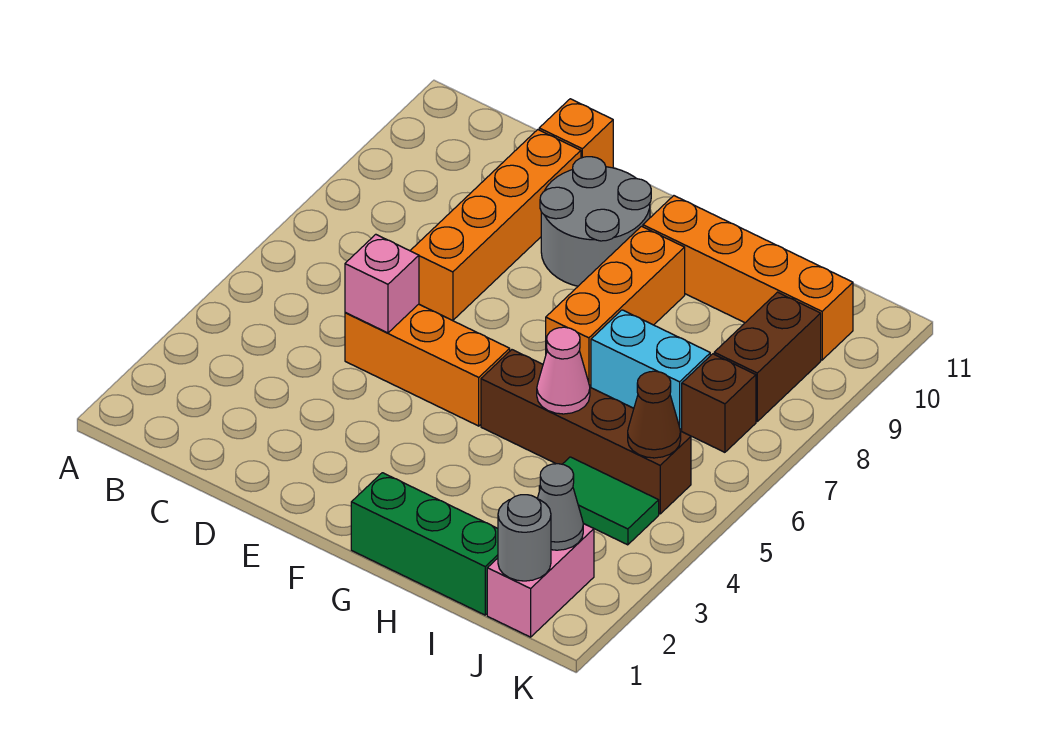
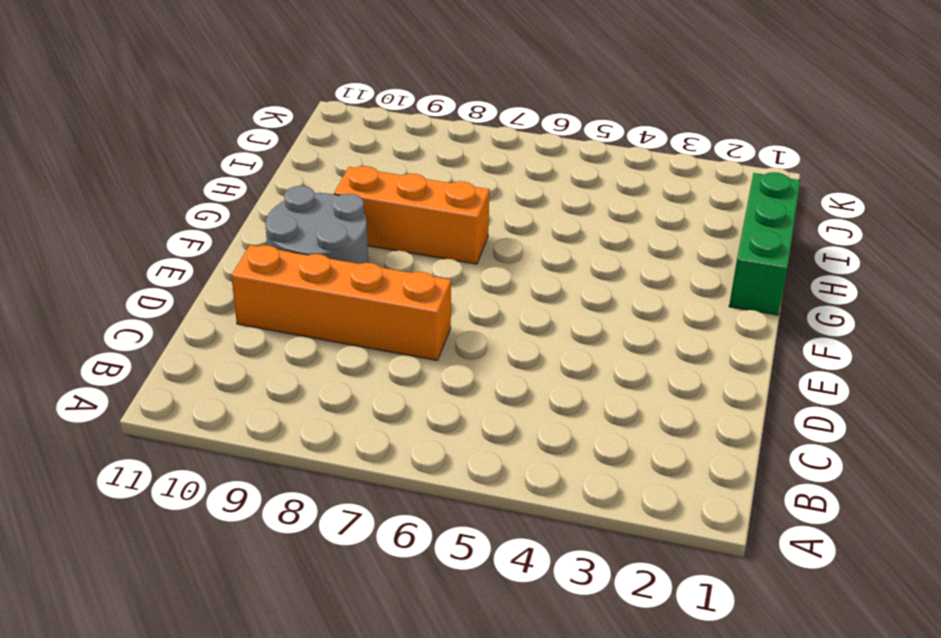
none -> orange brick D5:F5 level 1
none -> orange brick D11 level 1
none -> brown brick G5:J5 level 1

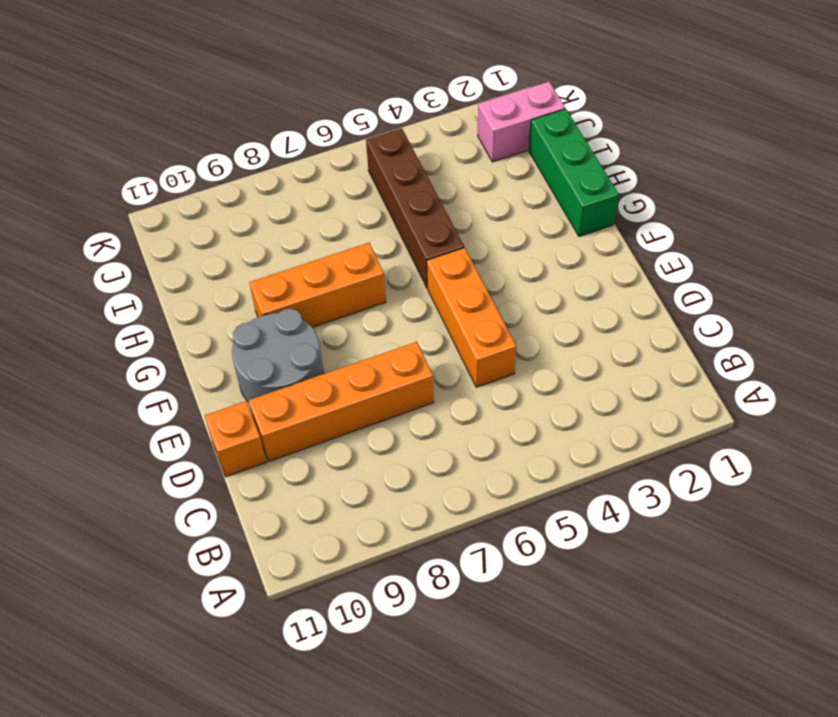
none -> orange brick G10:J10 level 1
none -> cyan brick H7:I7 level 1
none -> green tile I4:J4 level 1

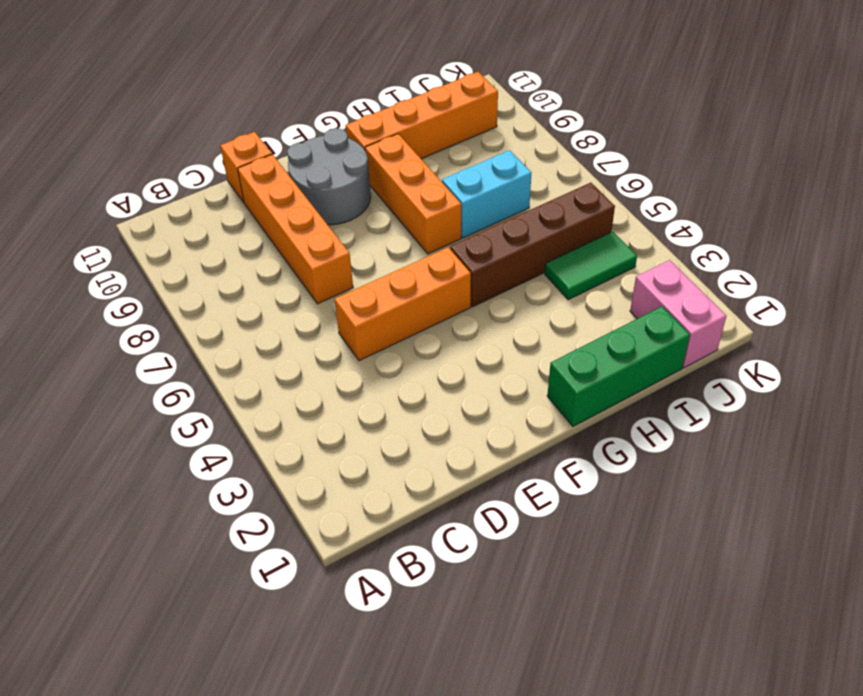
none -> brown brick J7 level 1
none -> brown brick J8:J9 level 1
none -> pink brick D5 level 2

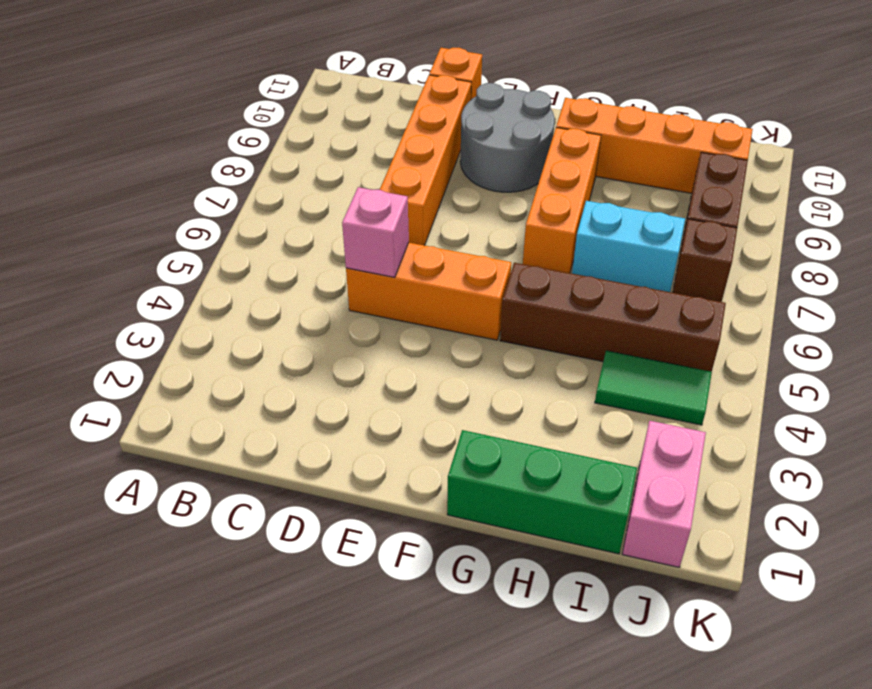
none -> pink cone H5 level 2
none -> grey round brick J1 level 2
none -> grey cone J2 level 2

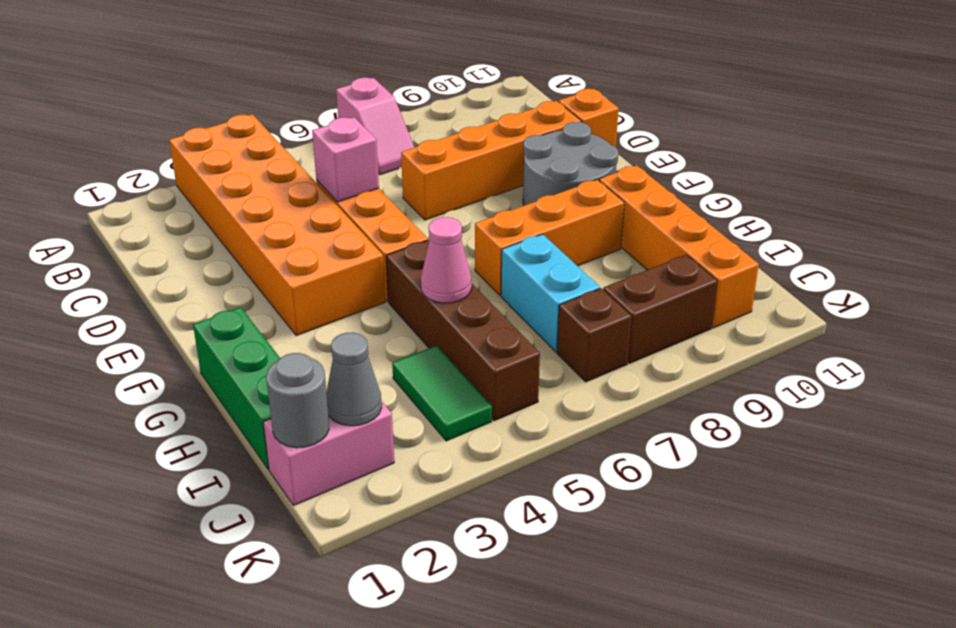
orange brick A3:F4 level 1 -> none
pink slope A7:B7 level 1 top A -> none
none -> brown cone J5 level 2

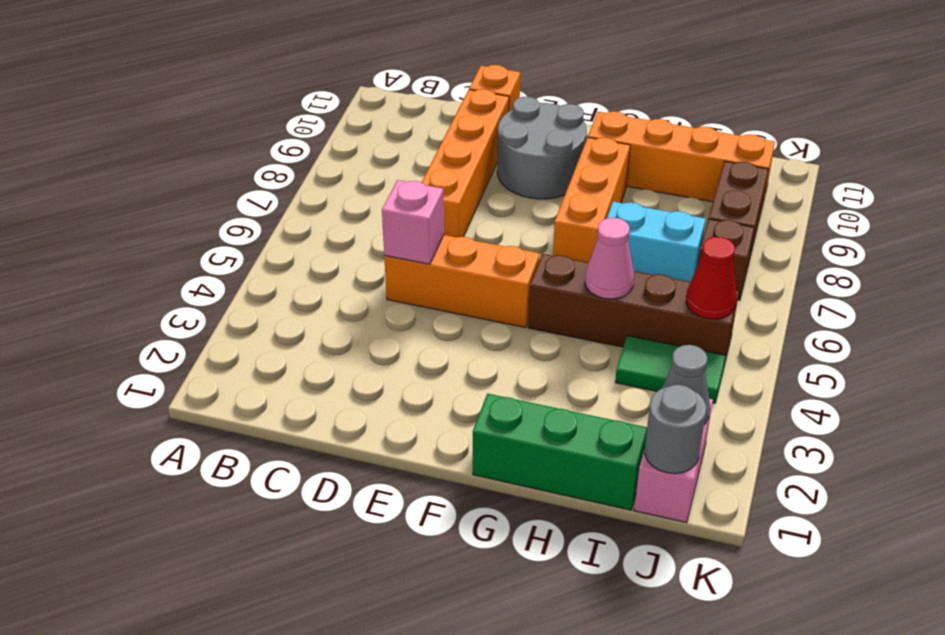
red cone J5 level 2 -> brown cone J5 level 2

